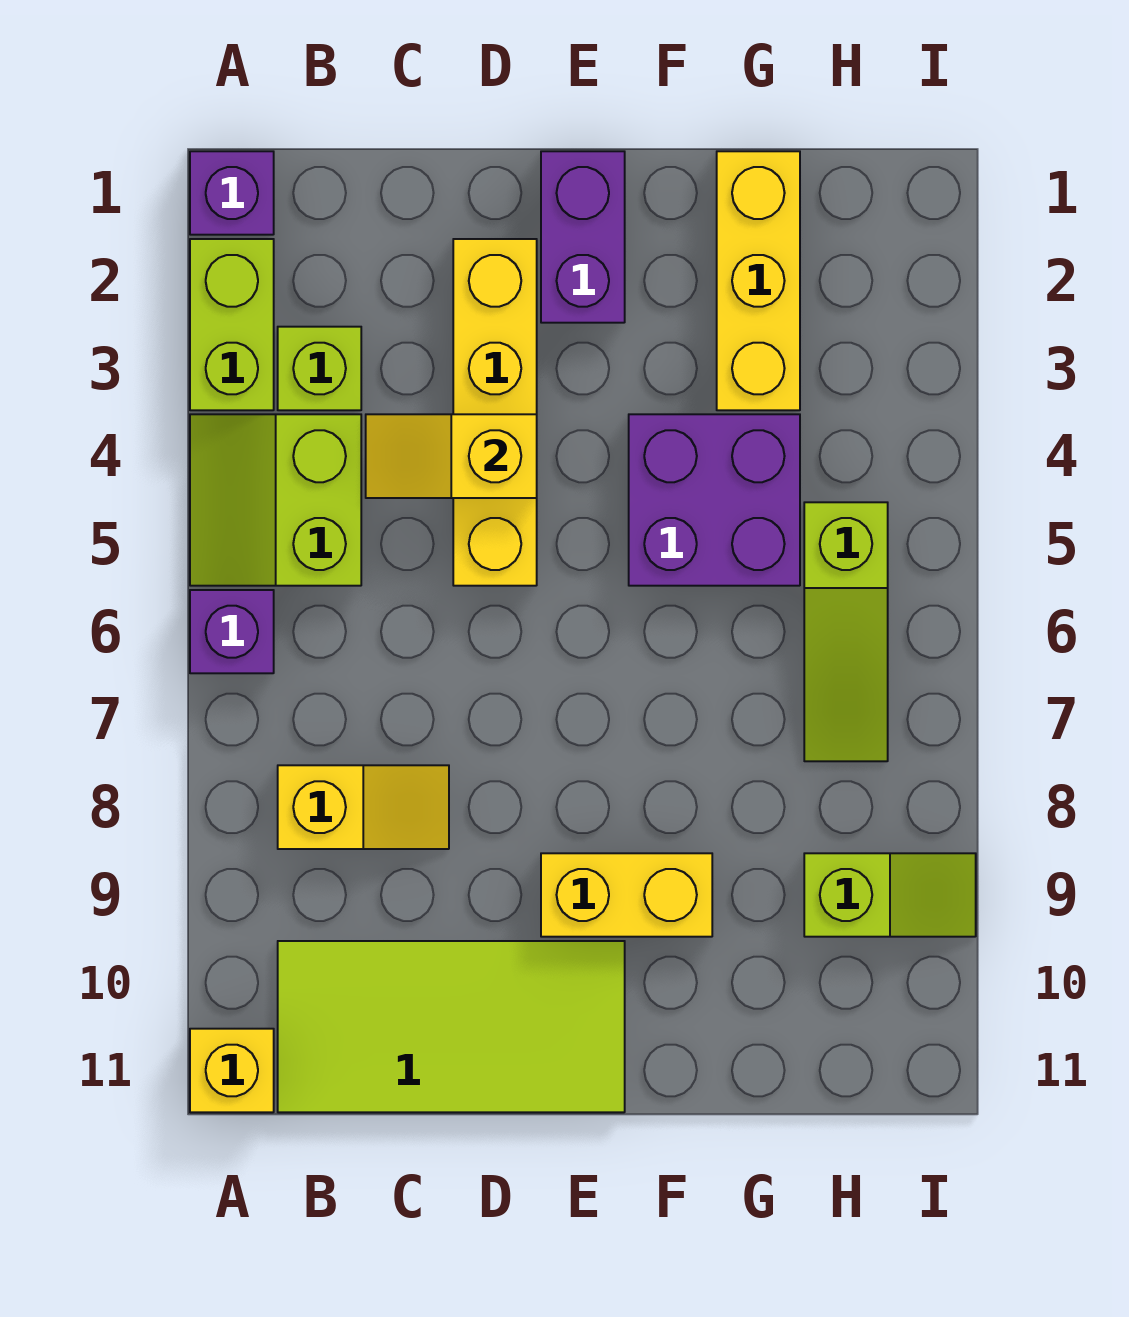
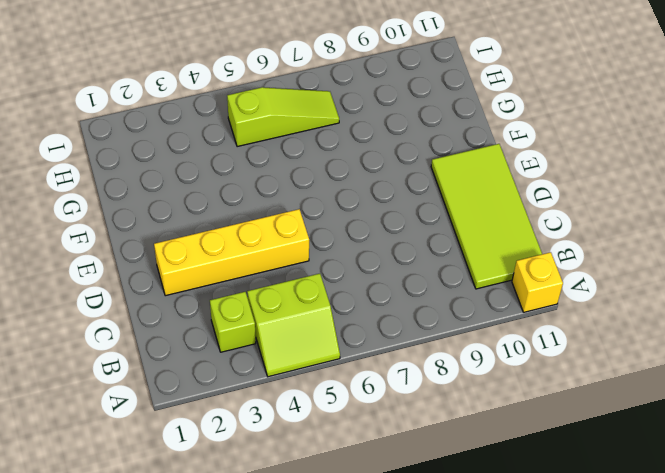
none -> purple brick A1 level 1
none -> lime brick A2:A3 level 1
none -> purple brick A6 level 1

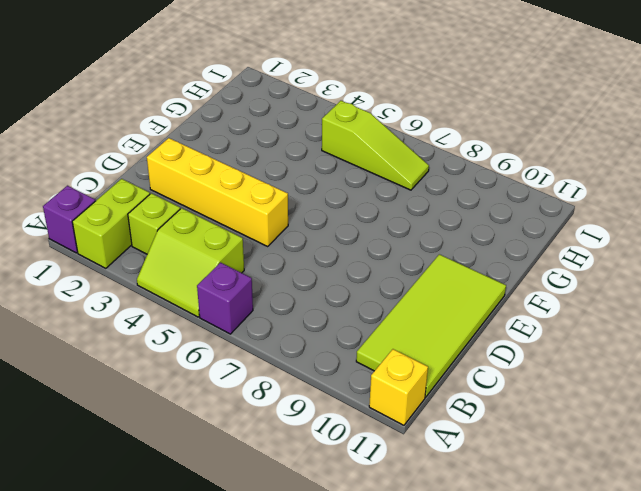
lime brick A2:B2 level 1 -> lime brick A2:A3 level 1
none -> yellow slope B8:C8 level 1 top B
none -> purple brick E1:E2 level 1
none -> yellow brick E9:F9 level 1

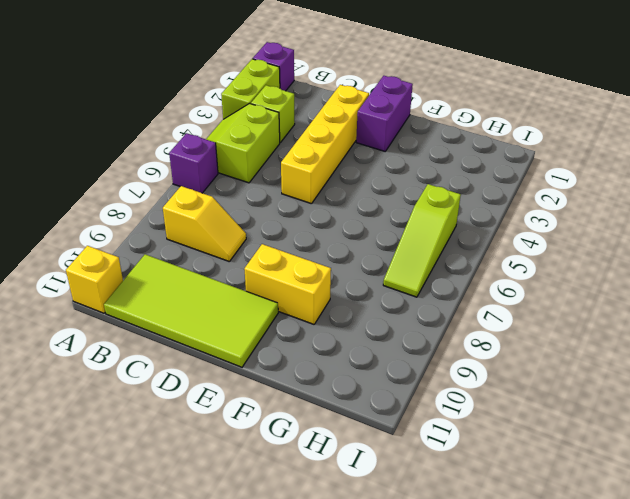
none -> purple brick F4:G5 level 1
none -> yellow brick G1:G3 level 1
none -> lime slope H9:I9 level 1 top H

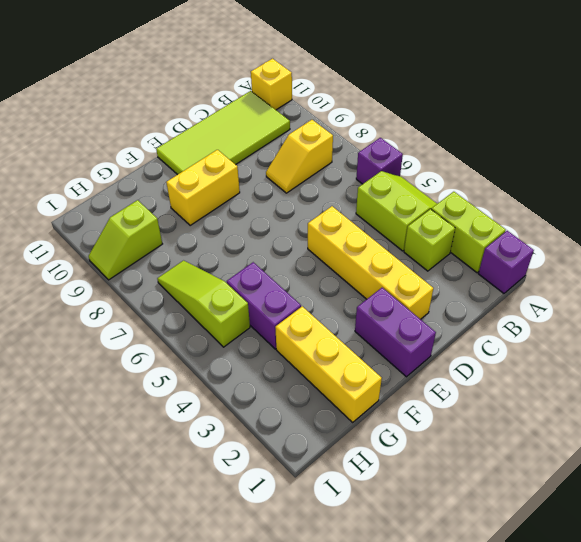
purple brick G4:G5 level 1 -> purple brick F4:G5 level 1
none -> yellow slope C4:D4 level 2 top D

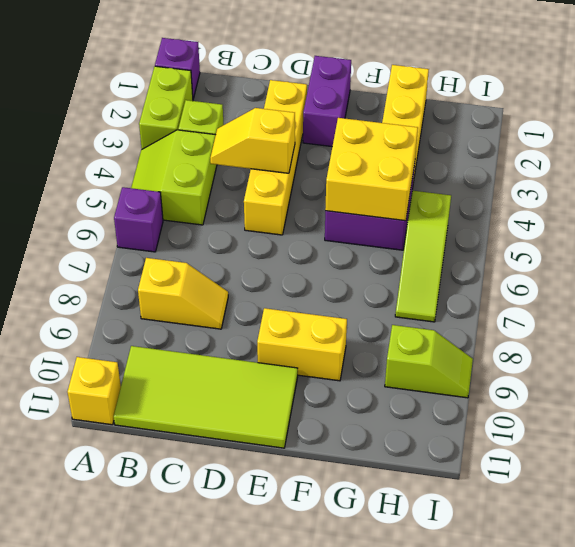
yellow brick F4:G5 level 2 -> none

